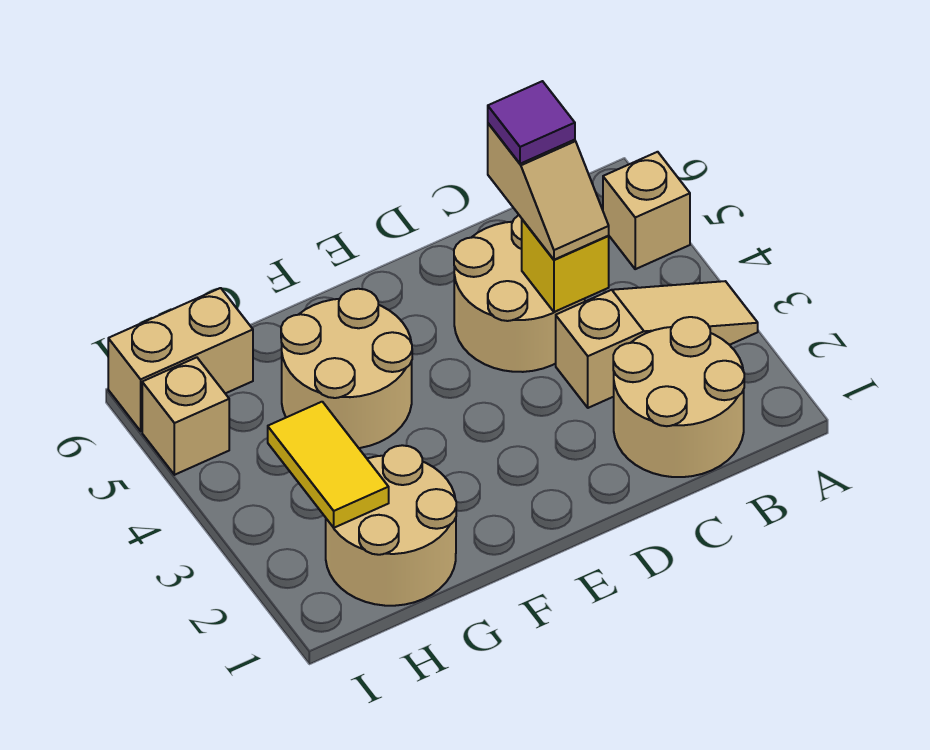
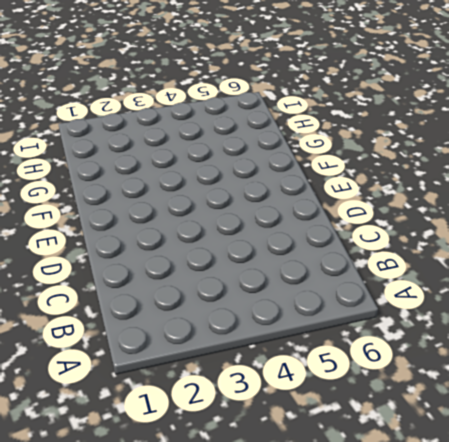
none -> tan slope A3:C3 level 1 top C
none -> tan brick A5 level 1
none -> tan round brick B1:C2 level 1

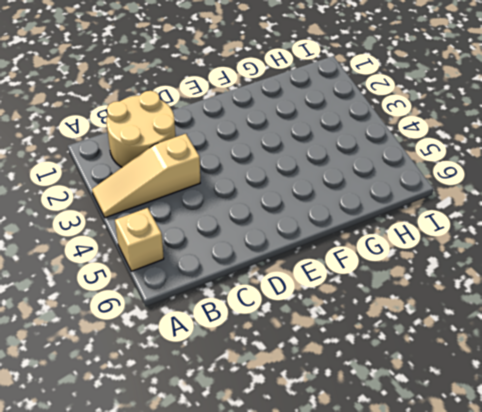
none -> tan round brick C4:D5 level 1
none -> tan round brick F4:G5 level 1
none -> tan round brick G1:H2 level 1

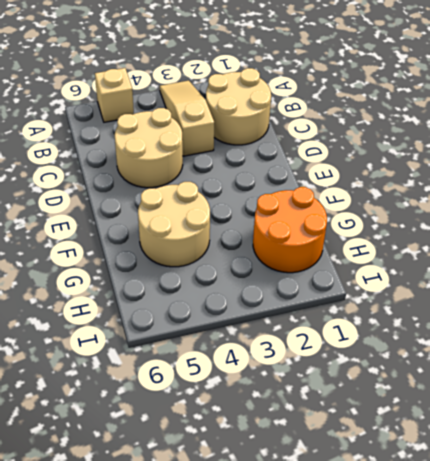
orange round brick G1:H2 level 1 -> tan round brick G1:H2 level 1
none -> tan brick H6:I6 level 1
none -> tan brick I5 level 1
none -> yellow brick C4 level 2

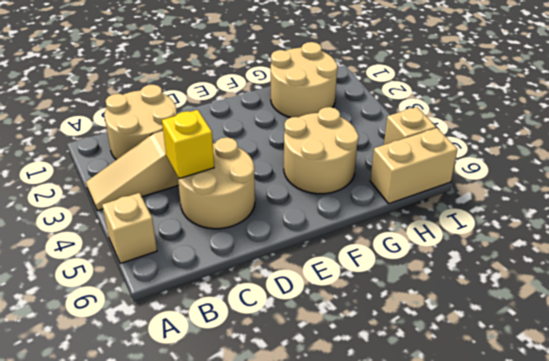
none -> yellow tile H2:H3 level 2
none -> tan slope C4:C5 level 3 top 5
none -> purple tile C5 level 4

